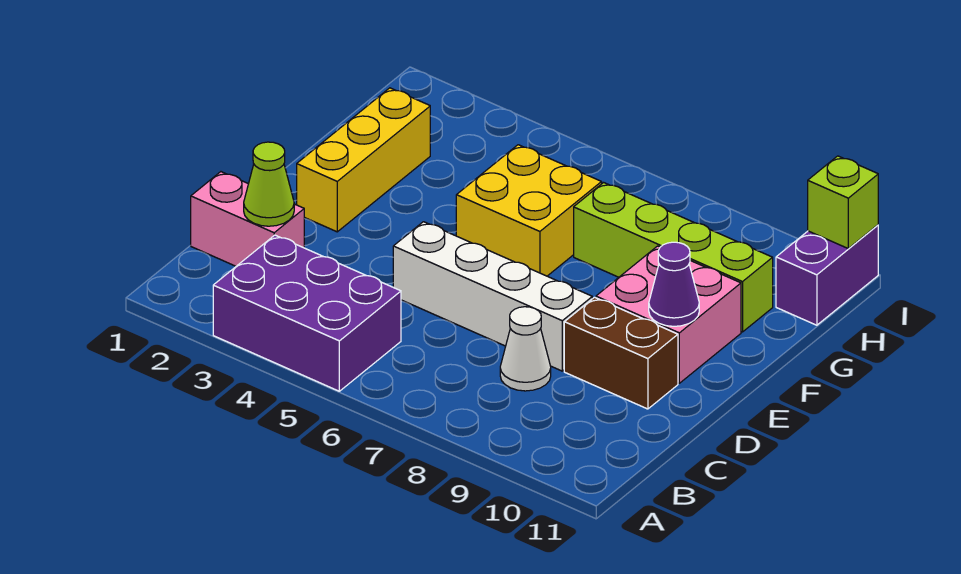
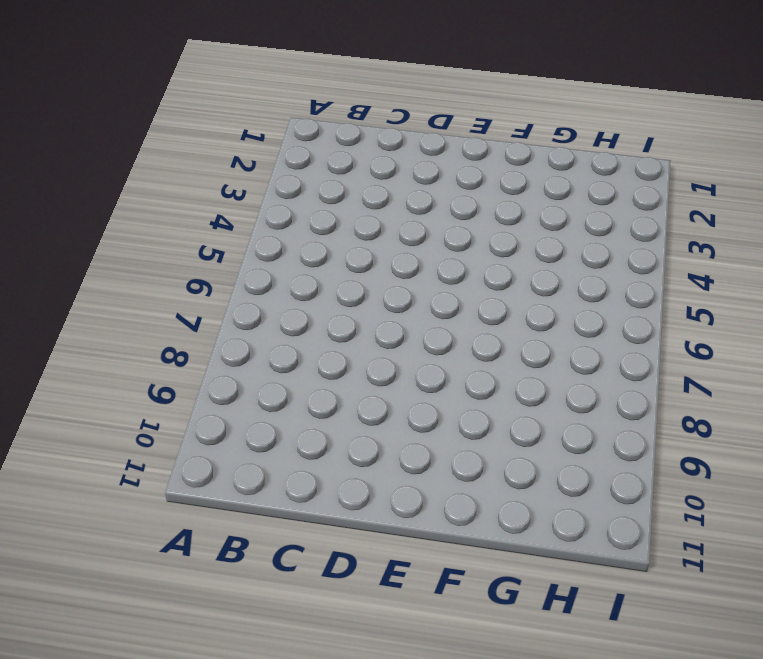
none -> purple brick A3:B5 level 1
none -> pink brick C1:C2 level 1
none -> white cone C8 level 1

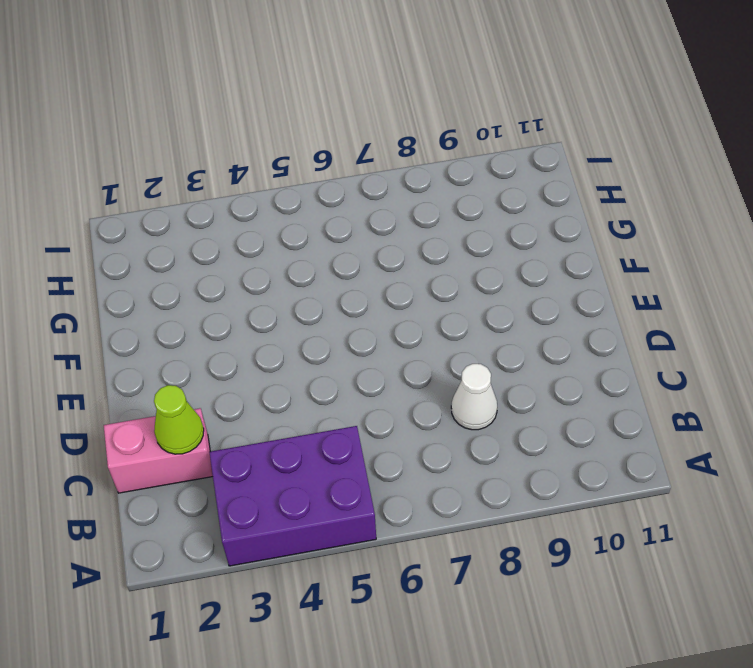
none -> white brick D5:D8 level 1
none -> brown brick D9:D10 level 1
none -> yellow brick E2:G2 level 1

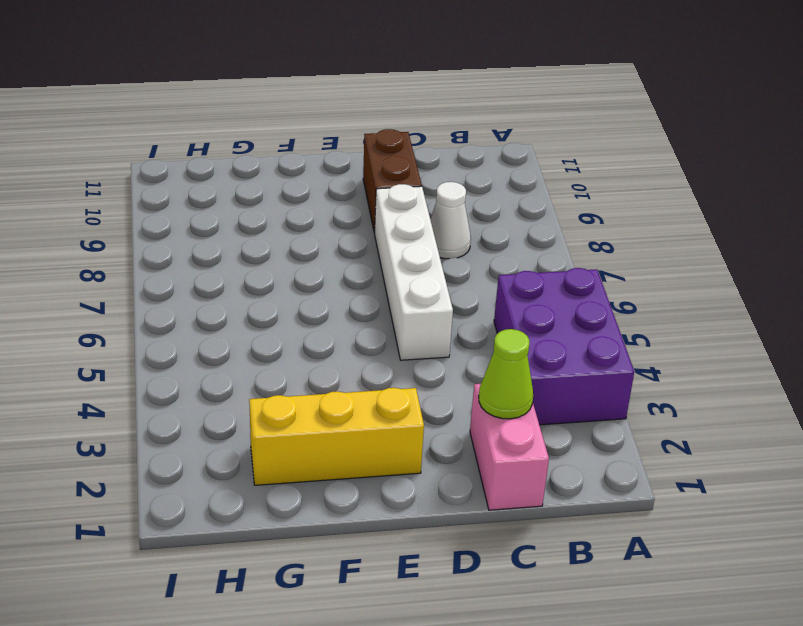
none -> pink brick E9:F10 level 1
none -> yellow brick F5:G6 level 1
none -> lime brick G7:G10 level 1

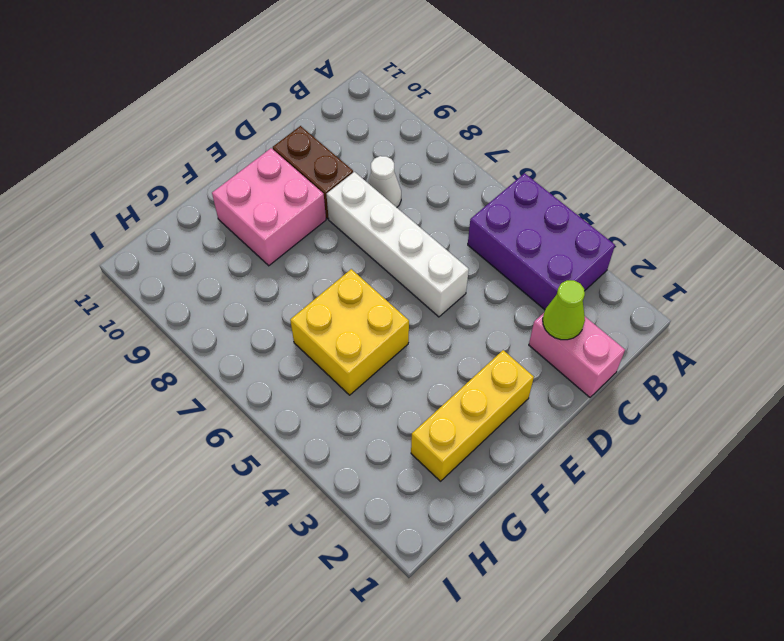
none -> lime brick G7:G10 level 1
none -> purple brick H11:I11 level 1
none -> purple cone E10 level 2

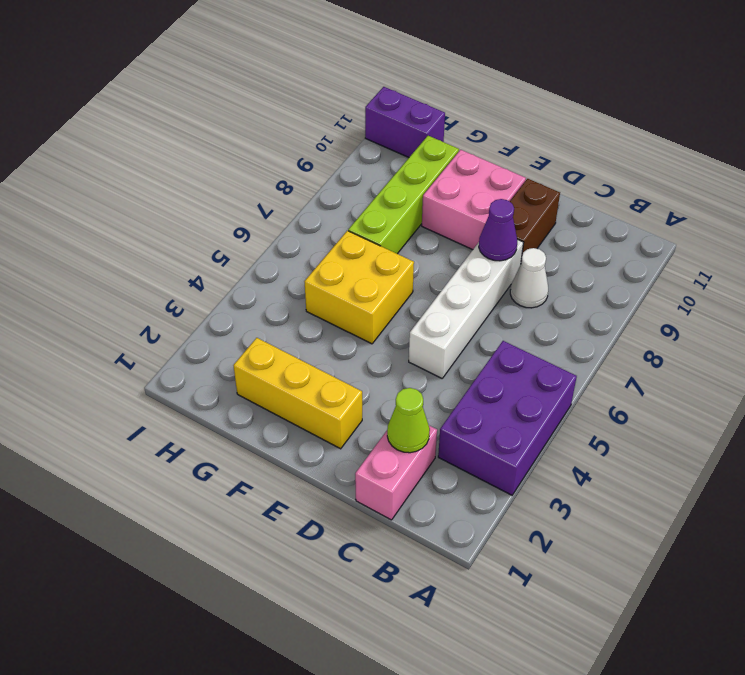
purple cone D8 level 2 -> purple cone E10 level 2
none -> lime brick I11 level 2

